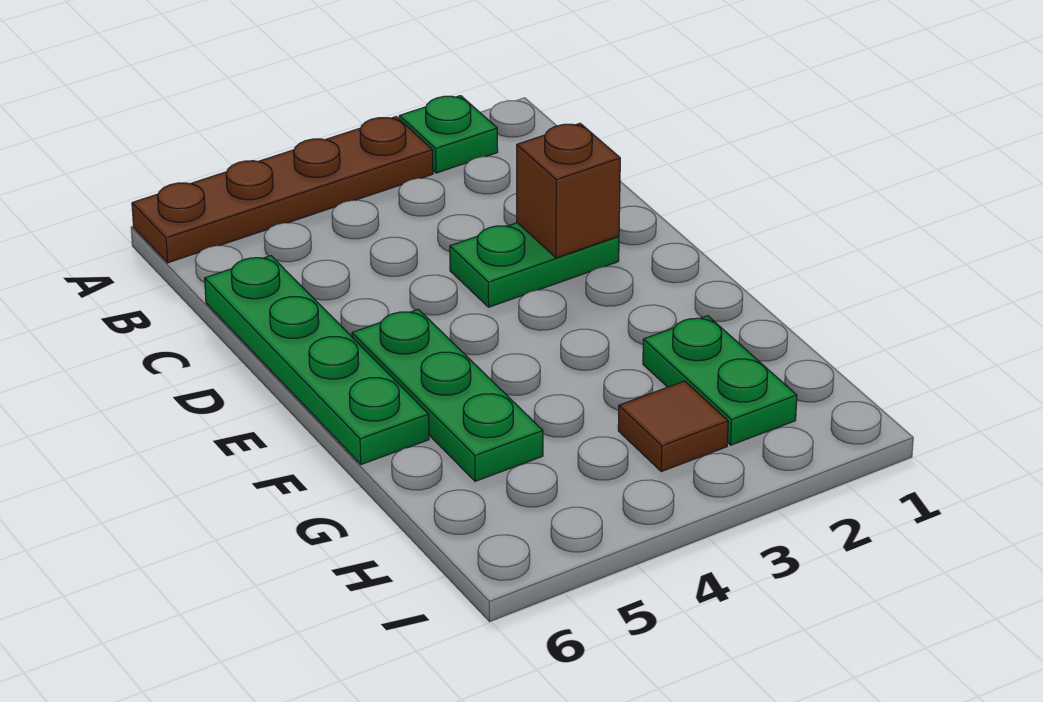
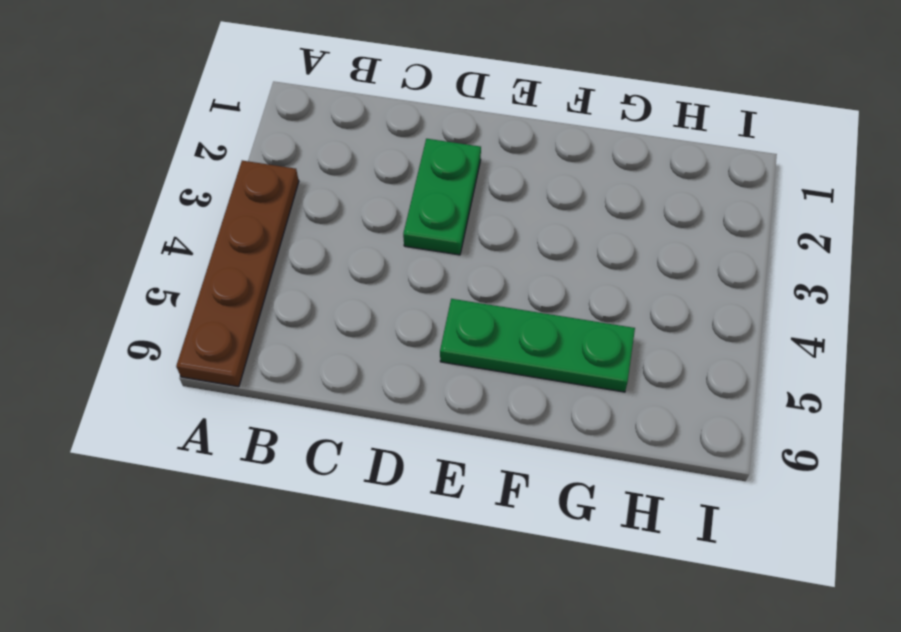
none -> green plate A2 level 1
none -> green plate C6:F6 level 1

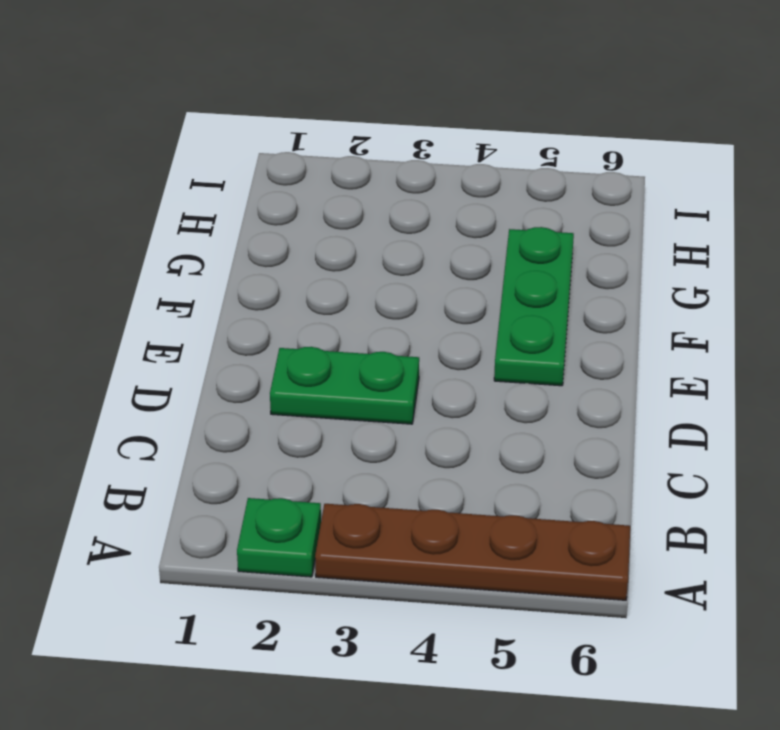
none -> green plate C6:F6 level 1
none -> green plate G2:H2 level 1

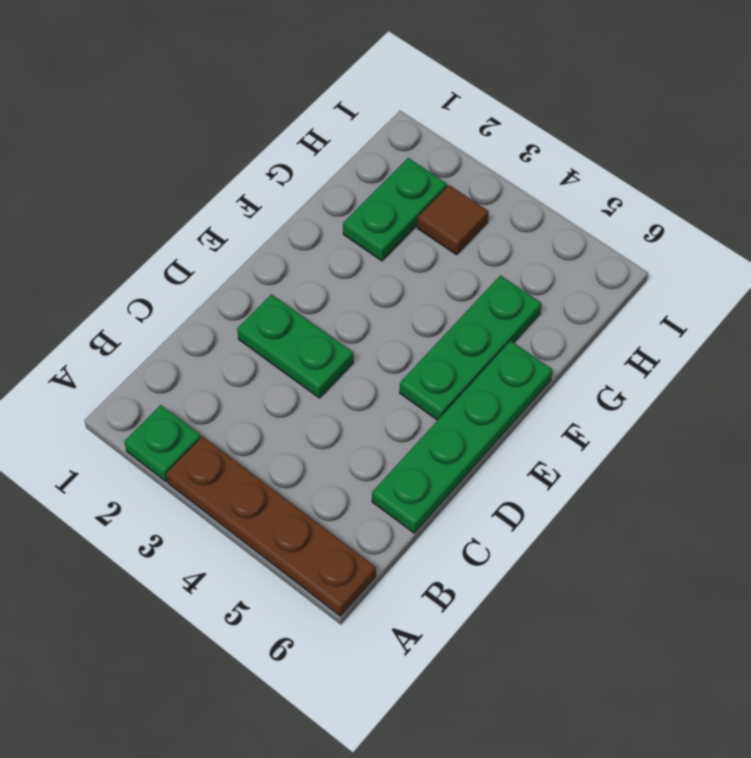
none -> brown brick D2 level 2

